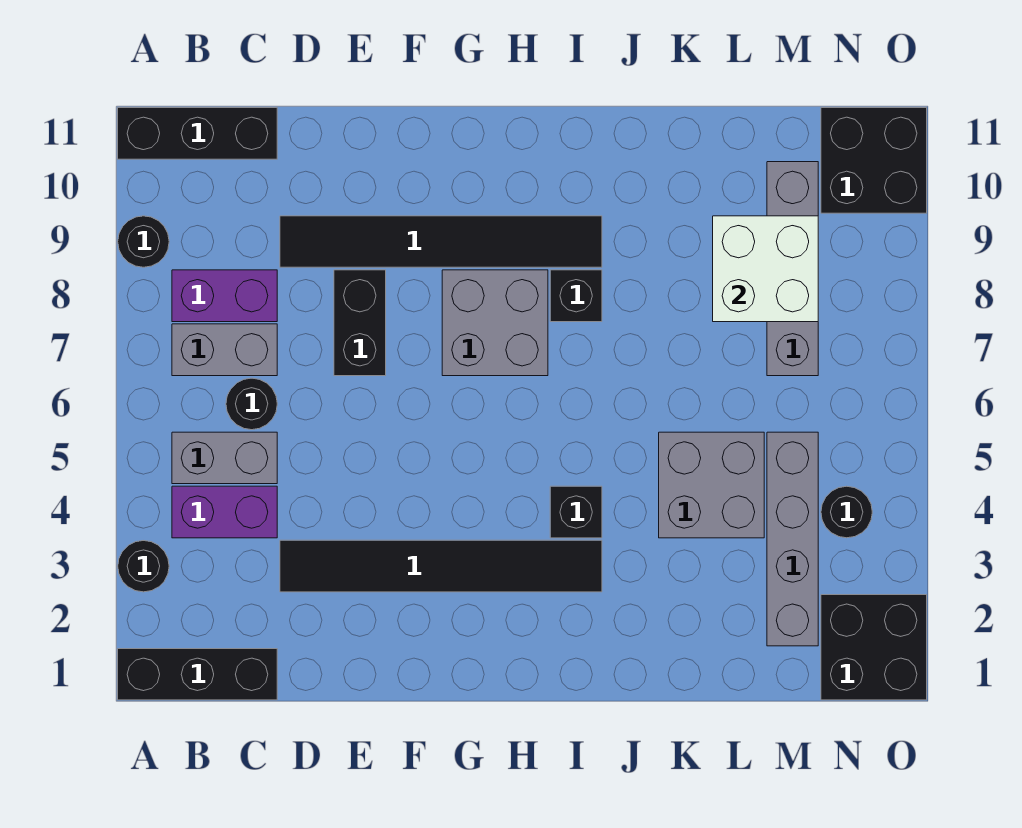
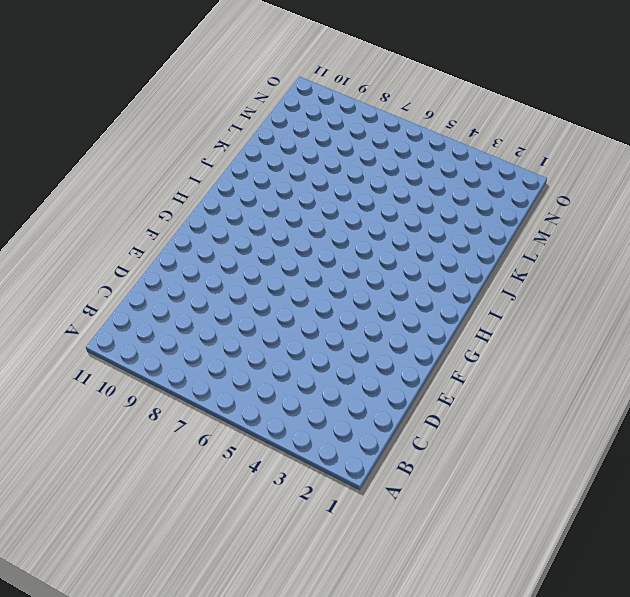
none -> black brick A1:C1 level 1
none -> black round brick A3 level 1
none -> black round brick A9 level 1

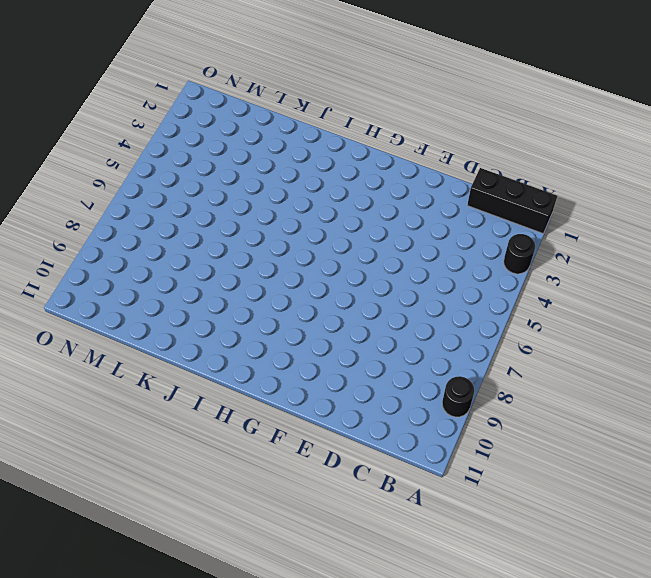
none -> black brick A11:C11 level 1
none -> purple brick B4:C4 level 1
none -> grey brick B5:C5 level 1

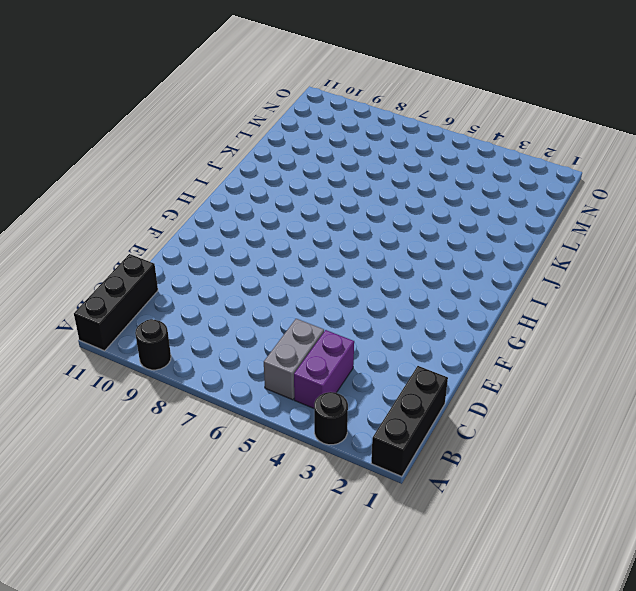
none -> grey brick B7:C7 level 1
none -> purple brick B8:C8 level 1
none -> black round brick C6 level 1

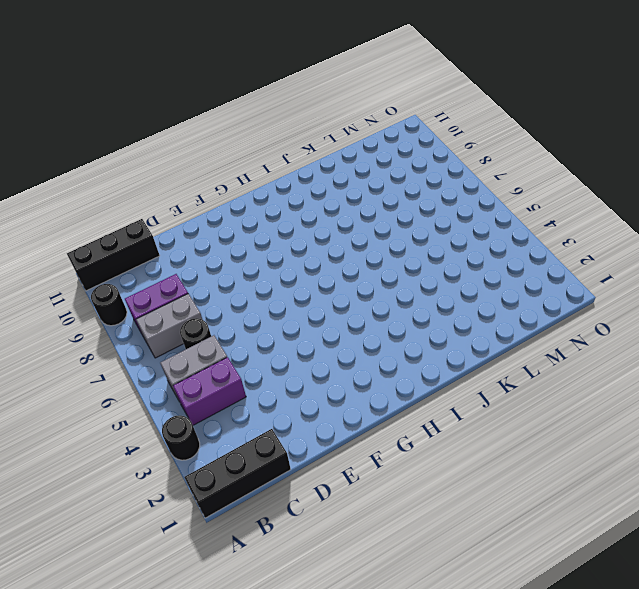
none -> black tile D3:I3 level 1
none -> black tile D9:I9 level 1
none -> black brick E7:E8 level 1

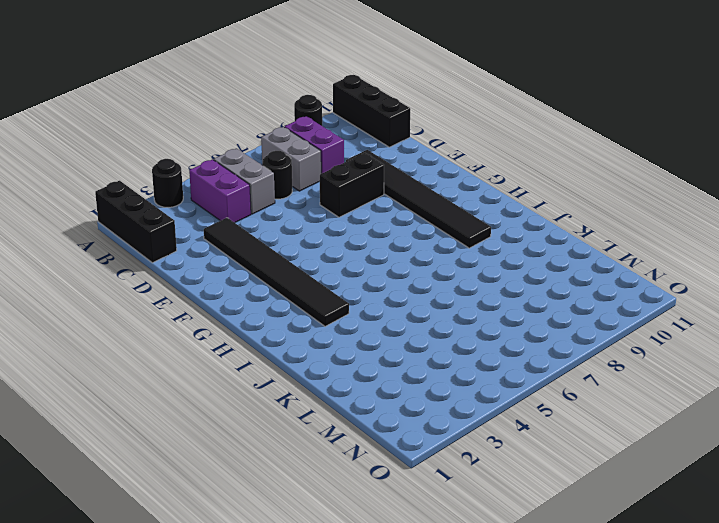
none -> grey brick G7:H8 level 1
none -> black brick I4 level 1
none -> black brick I8 level 1

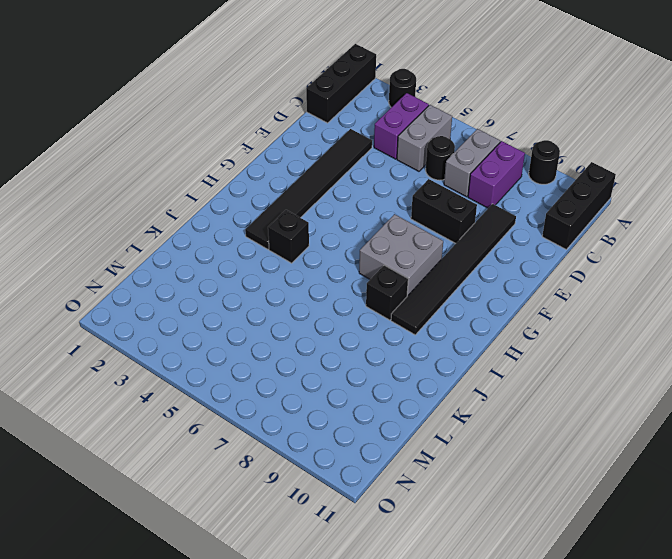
none -> grey brick K4:L5 level 1
none -> grey brick M2:M5 level 1
none -> grey brick M7:M10 level 1

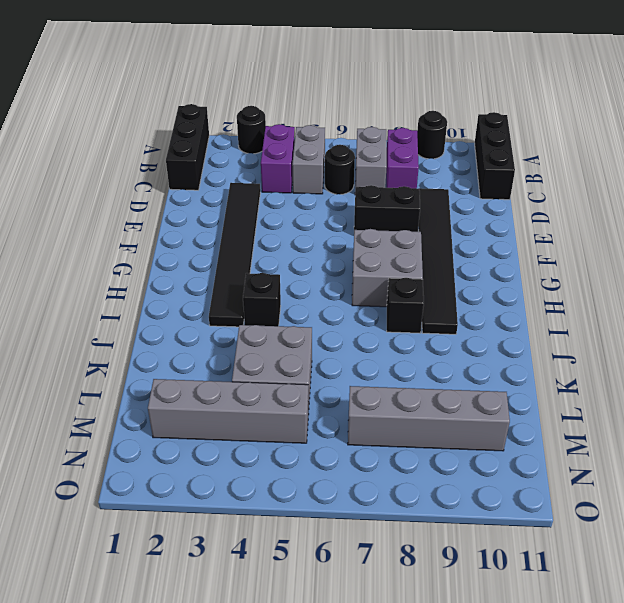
none -> black brick N1:O2 level 1
none -> black round brick N4 level 1
none -> black brick N10:O11 level 1

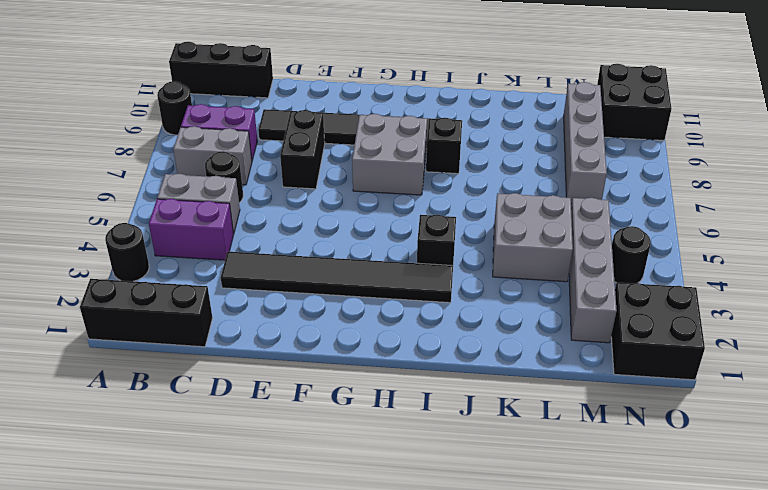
none -> white brick L8:M9 level 2

